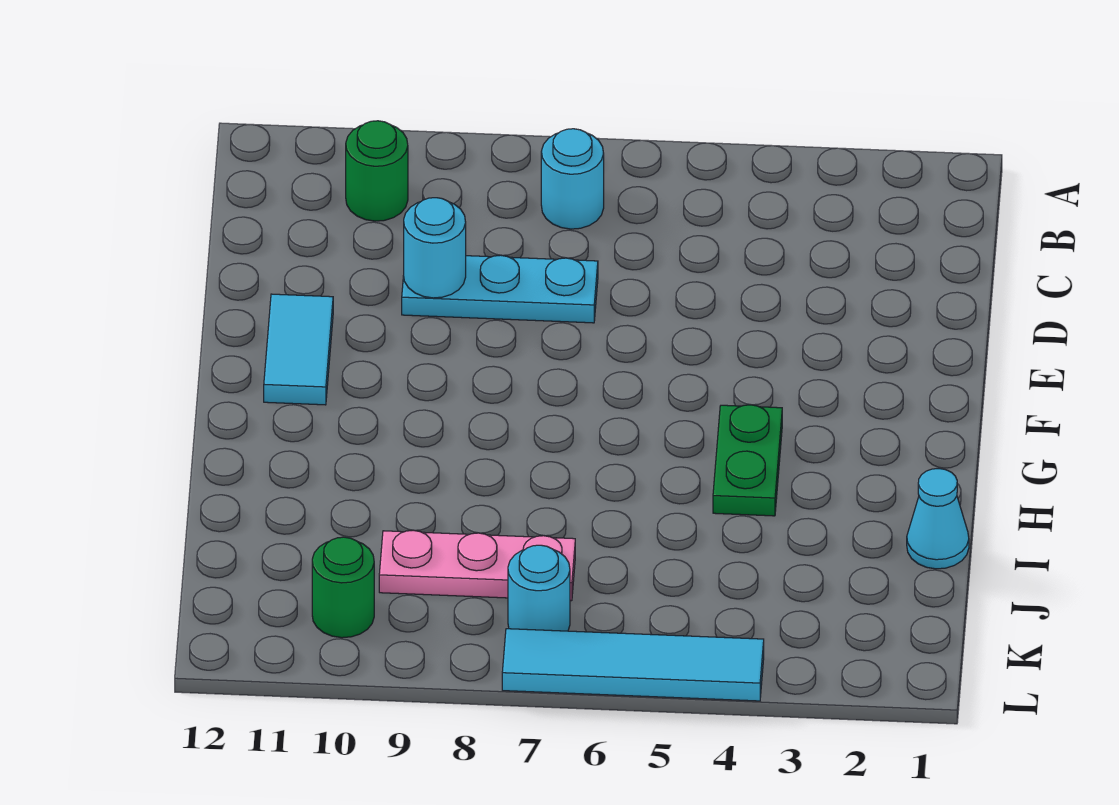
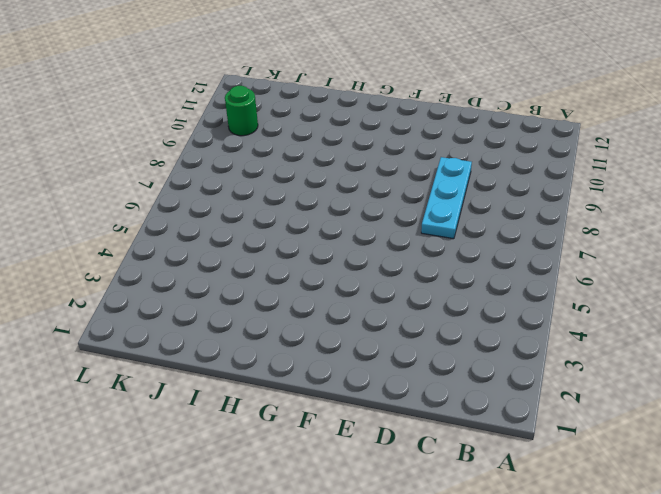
none -> cyan round brick B7 level 1
none -> green round brick B10 level 1

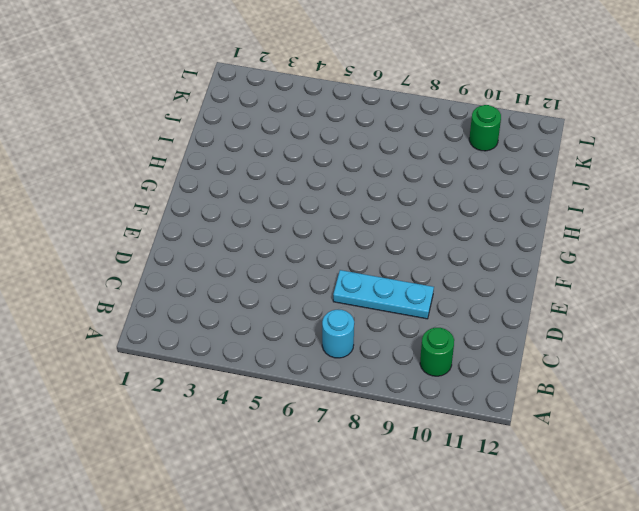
none -> cyan tile E11:F11 level 1
none -> green plate G4:H4 level 1

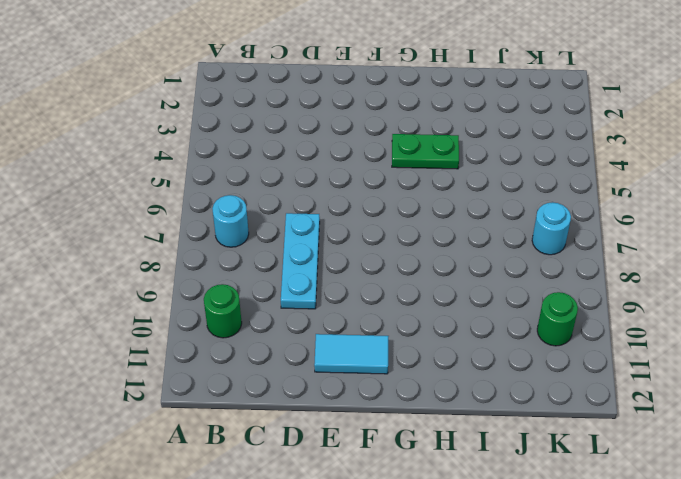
none -> cyan cone I1 level 1
none -> pink plate J7:J9 level 1

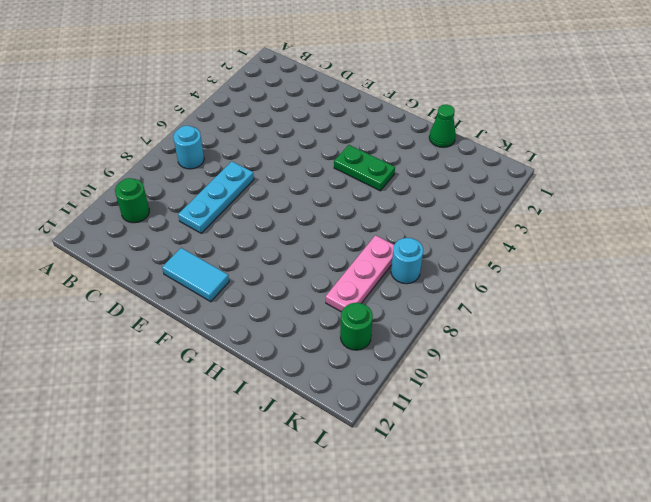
green cone I1 level 1 -> cyan cone I1 level 1
none -> cyan tile L4:L7 level 1
none -> cyan round brick D9 level 2

